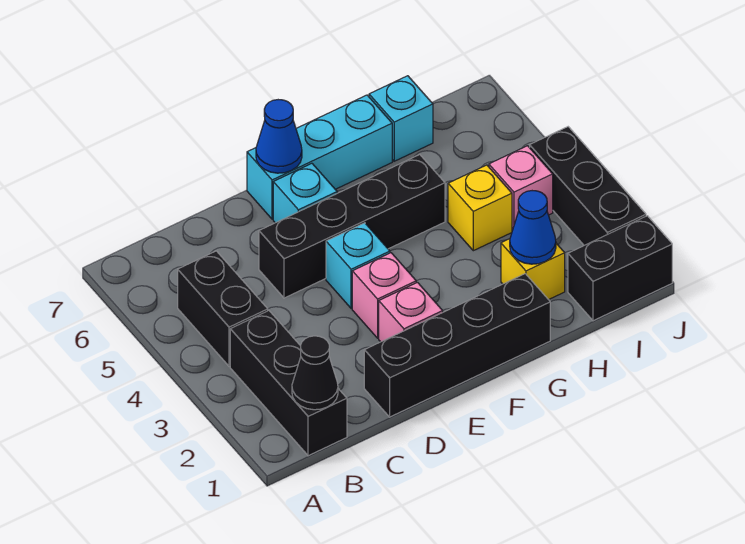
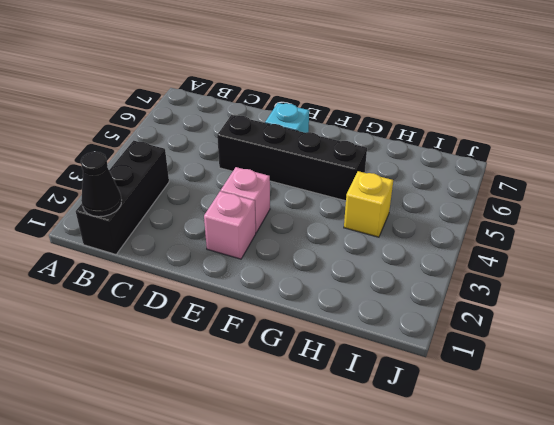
none -> black brick B4:B5 level 1
none -> black brick D1:G1 level 1
none -> cyan brick E4 level 1

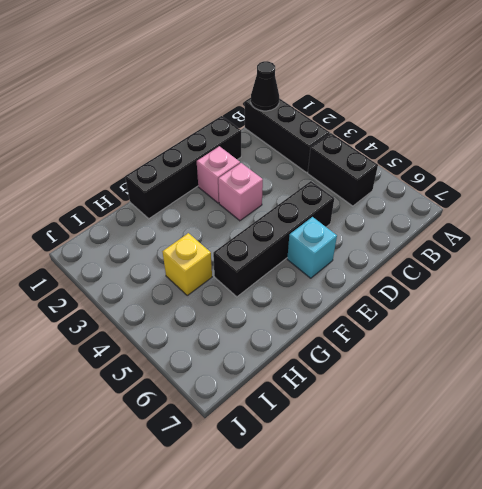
none -> cyan brick E4 level 1
none -> cyan brick E7:G7 level 1
none -> yellow brick H2 level 1

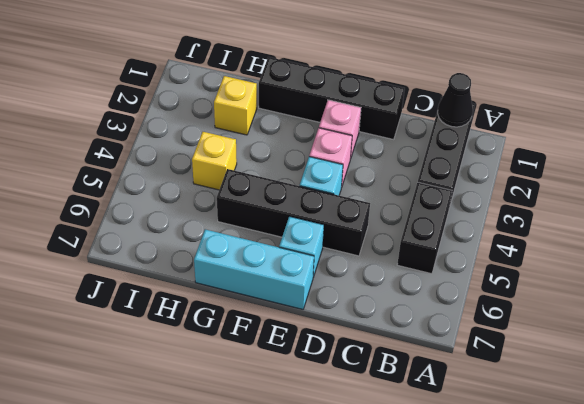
none -> cyan brick H7 level 1
none -> black brick I1:J1 level 1
none -> pink brick I4 level 1

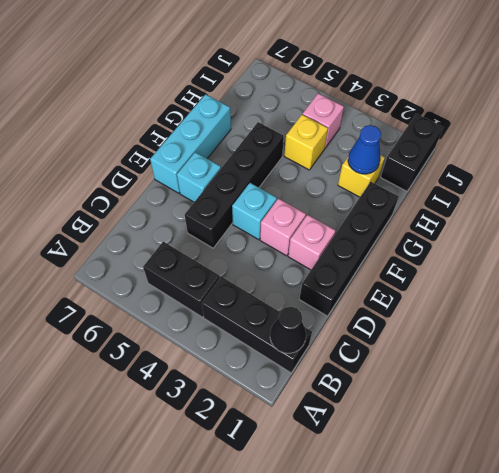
none -> cyan brick H7 level 1
none -> black brick J2:J4 level 1
none -> blue cone E7 level 2

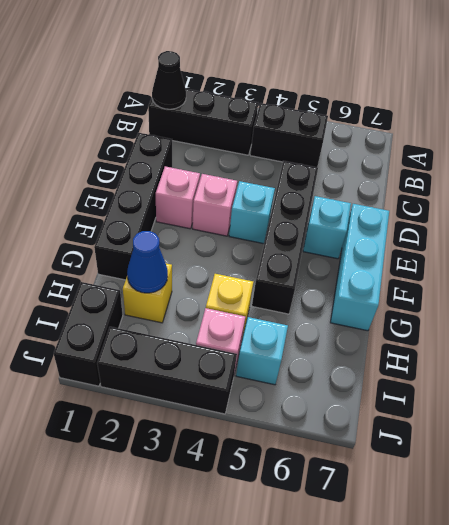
cyan brick I5 level 1 -> cyan brick H7 level 1
none -> blue cone E7 level 2

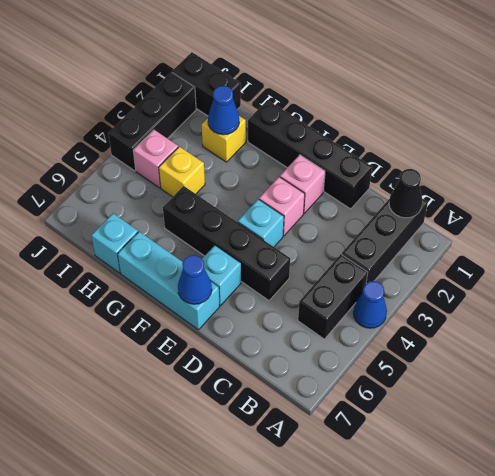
blue cone A4 level 1 -> none

